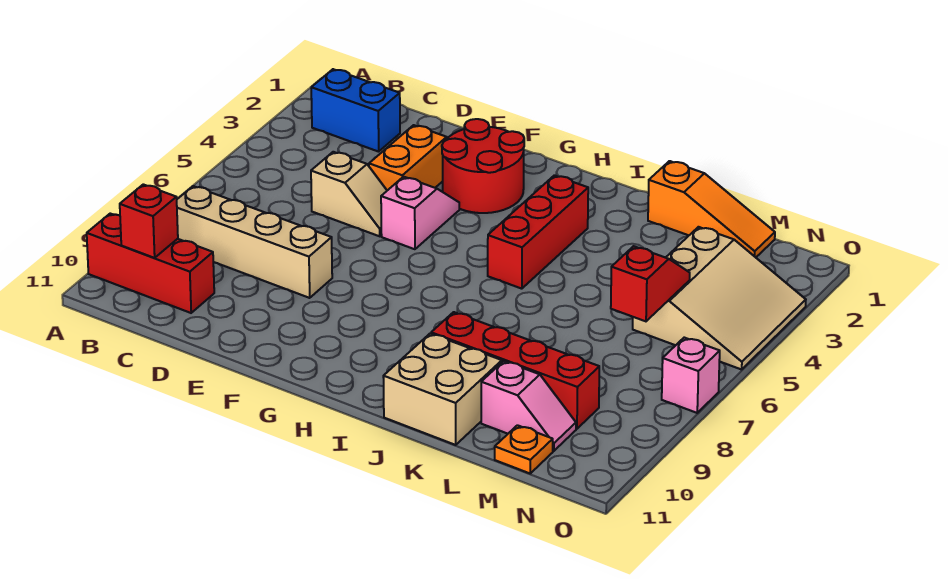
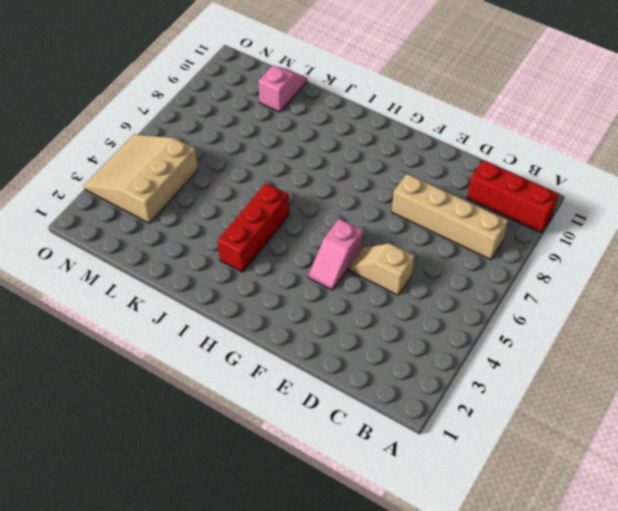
pink slope L10:L11 level 1 top 10 -> pink slope L10:M10 level 1 top L
none -> blue brick B2:C2 level 1
none -> orange brick E3:E4 level 1
none -> red round brick F2:G3 level 1

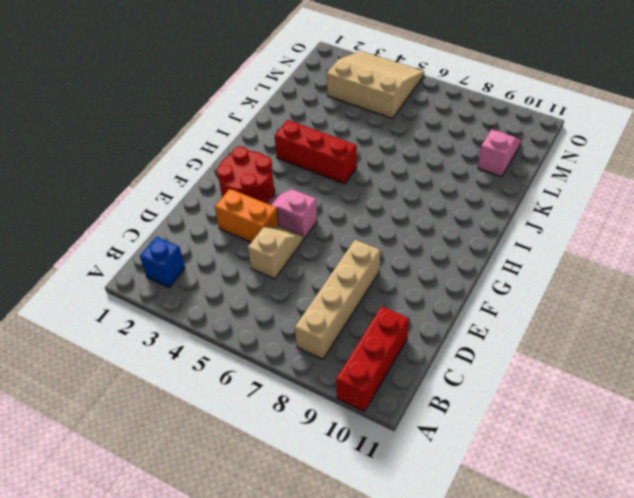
blue brick B2 level 1 -> blue brick B2:C2 level 1
none -> red brick J9:M9 level 1
none -> tan brick J10:K11 level 1
none -> orange slope K1:M1 level 1 top K

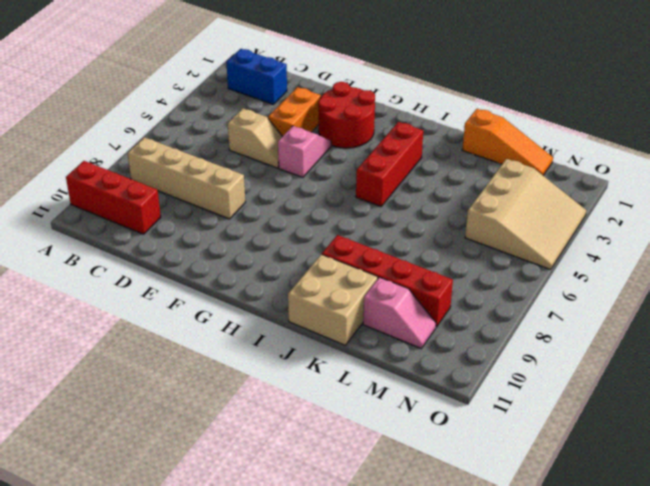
none -> orange plate M11 level 1
none -> pink brick O7 level 1
none -> red brick B10 level 2

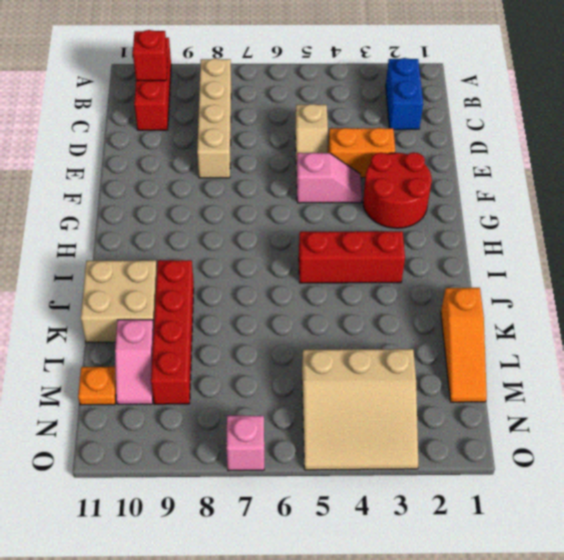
none -> red slope M5:M6 level 2 top 6

